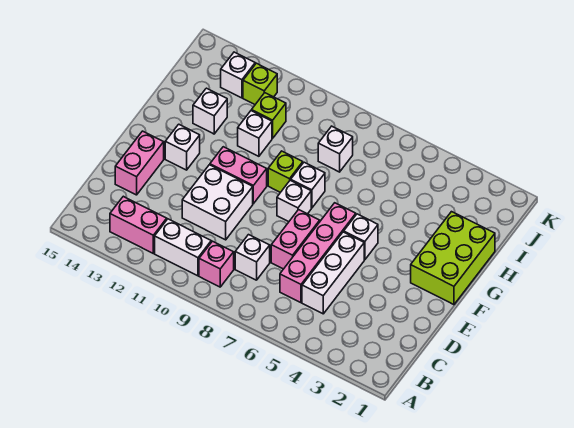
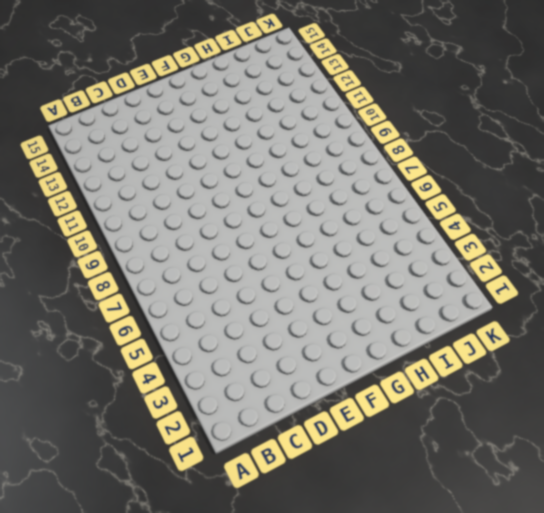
none -> pink brick B9 level 1
none -> white brick B10:B11 level 1
none -> pink brick B12:B13 level 1

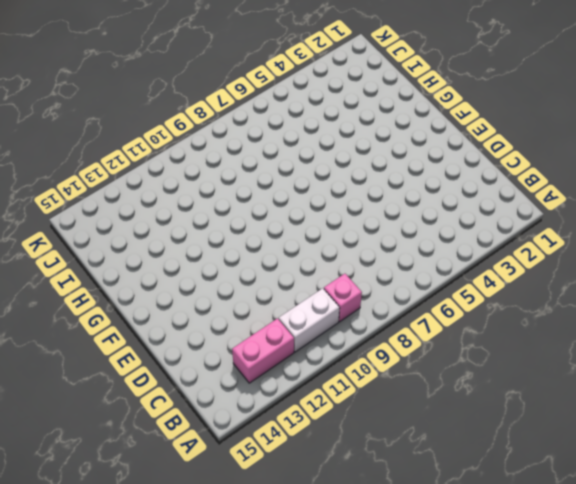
none -> white brick C5:E5 level 1
none -> pink brick C6:F6 level 1
none -> white brick C8 level 1

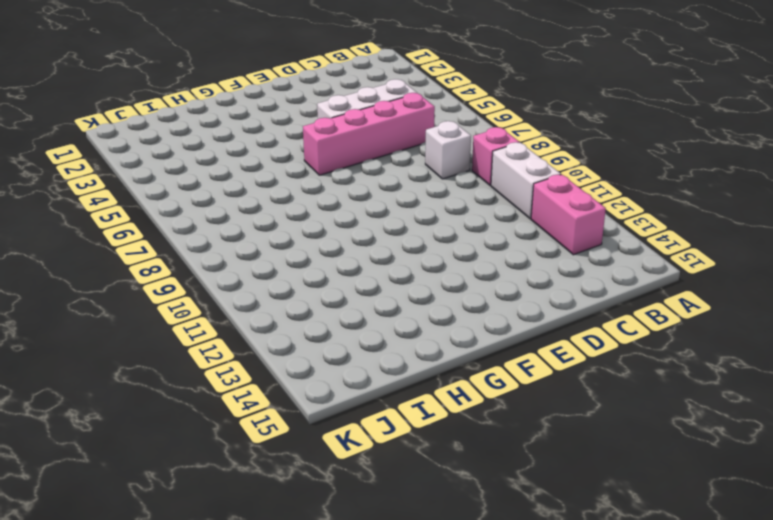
none -> pink brick D7:E7 level 1
none -> white brick D10:E11 level 1
none -> pink brick D14:E14 level 1

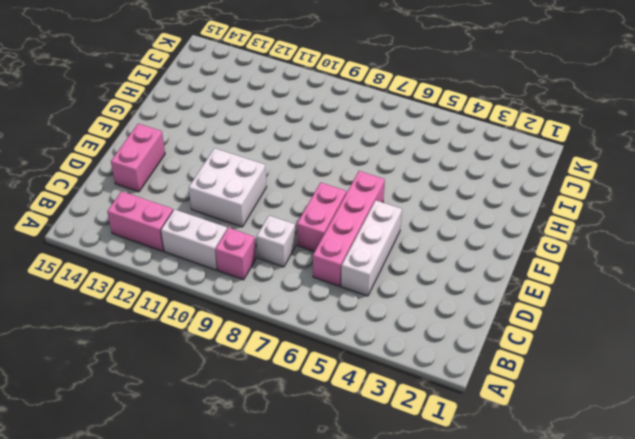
none -> lime brick F1:H2 level 1
none -> white brick F5 level 1
none -> white brick F8 level 1

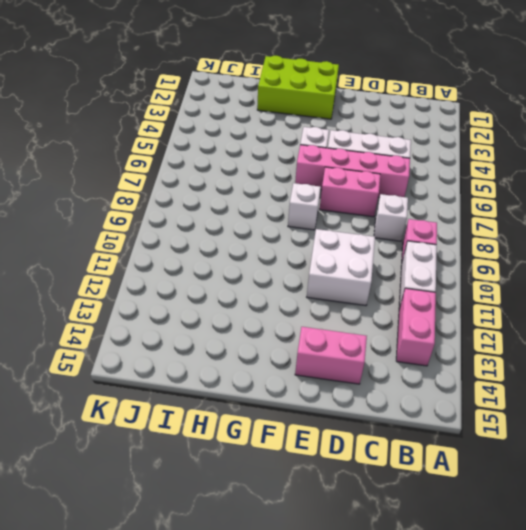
none -> pink brick F10:F11 level 1
none -> white brick F13 level 1
none -> white brick G8 level 1

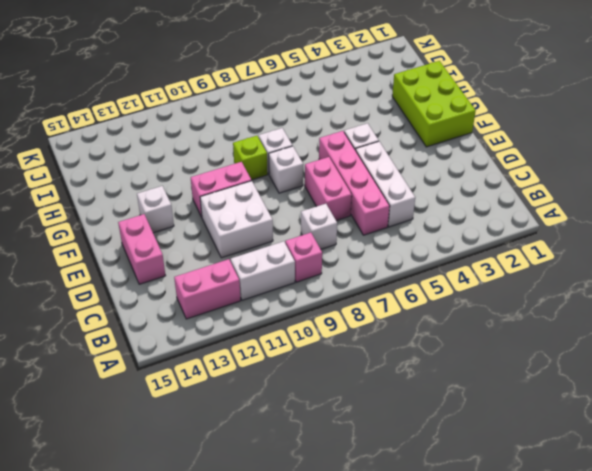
none -> white brick H11 level 1
none -> white brick H13 level 1
none -> white brick I8 level 1

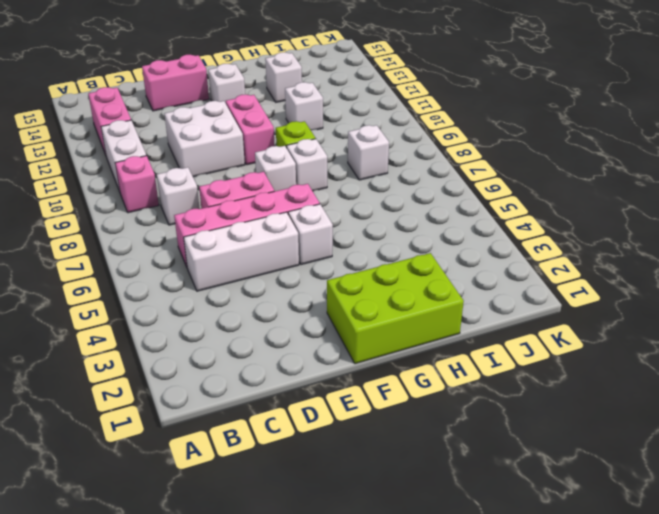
none -> lime brick I11 level 1
none -> lime brick J12 level 1
none -> white brick J13 level 1

